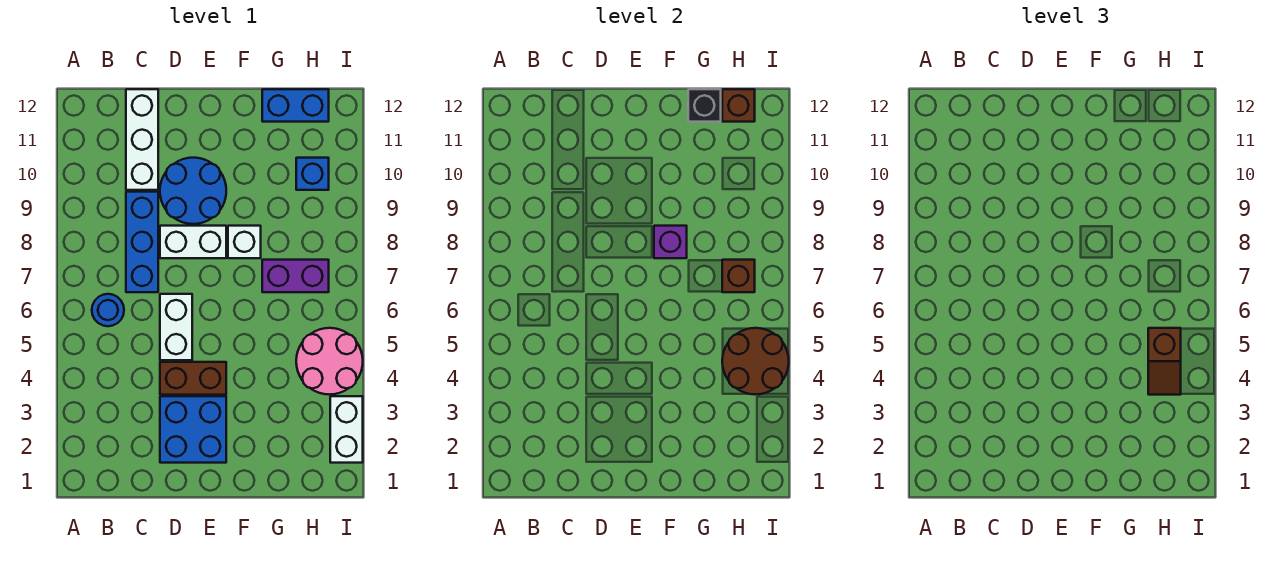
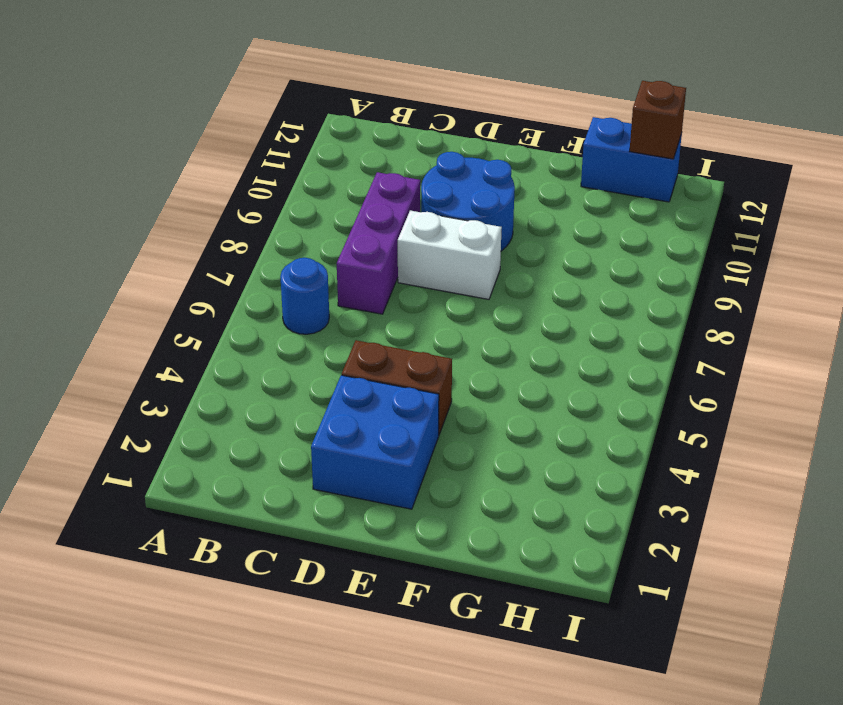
purple brick C7:C9 level 1 -> blue brick C7:C9 level 1
none -> white brick C10:C12 level 1
none -> white brick D5:D6 level 1
none -> white brick F8 level 1

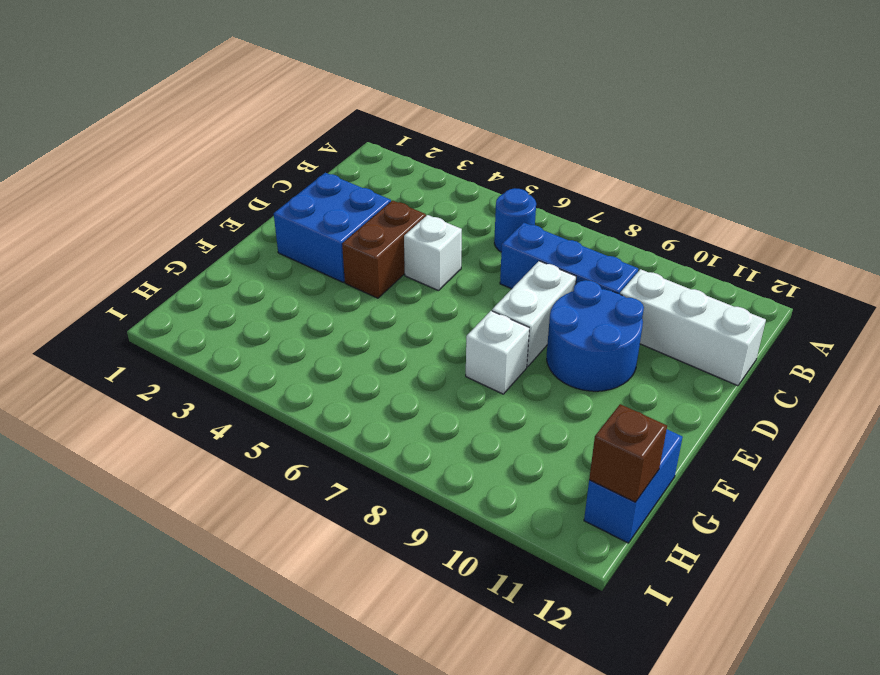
white brick D5 level 1 -> white brick D5:D6 level 1
none -> purple brick G7:H7 level 1
none -> pink round brick H4:I5 level 1
none -> blue brick H10 level 1

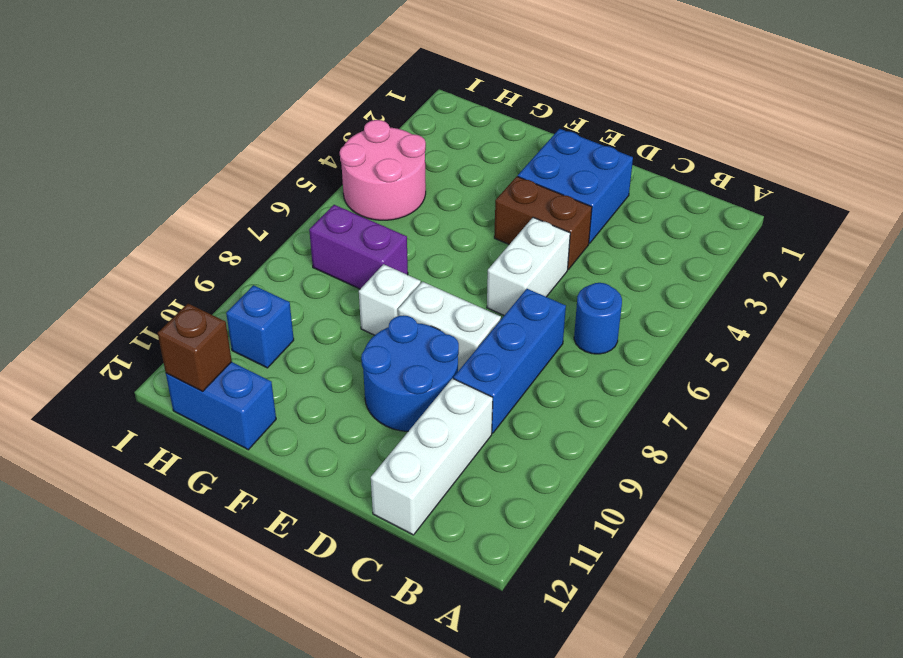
none -> white brick I2:I3 level 1
none -> purple brick F8 level 2
none -> black brick G12 level 2

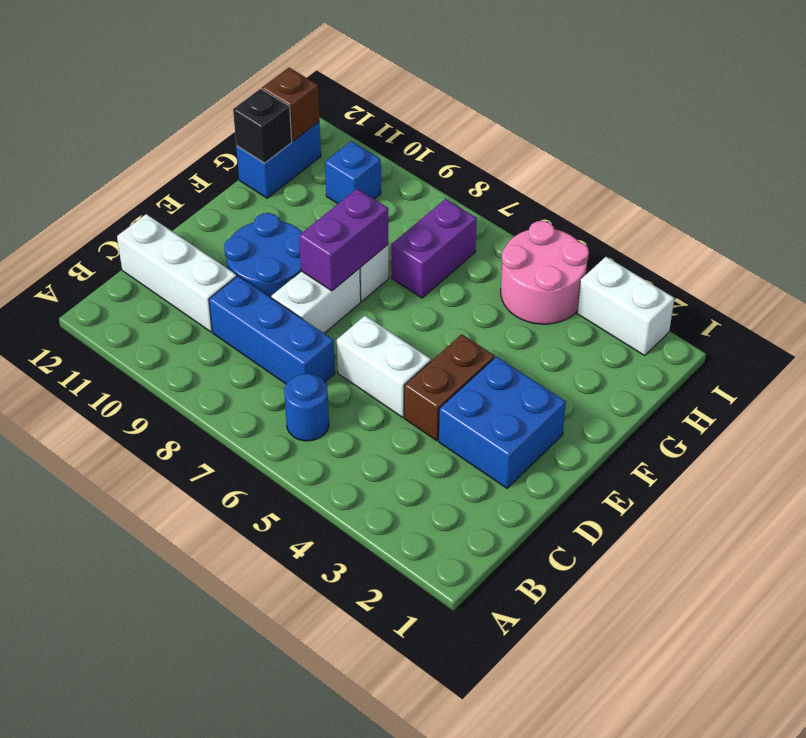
purple brick E8:F8 level 2 -> purple brick F8 level 2
none -> brown round brick H4:I5 level 2
none -> brown brick H7 level 2
none -> brown slope H4:H5 level 3 top 5

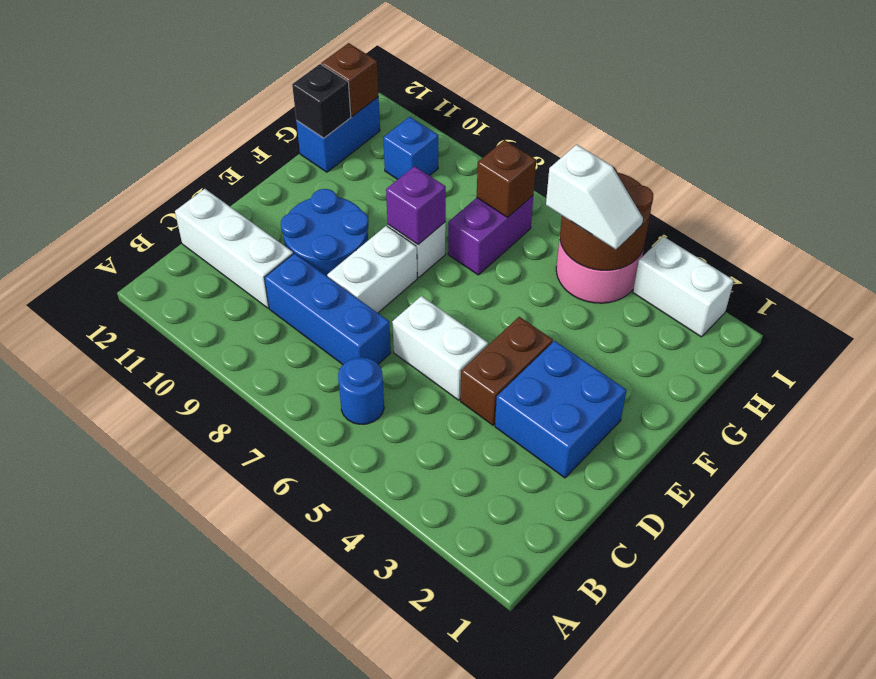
white slope H4:H5 level 3 top 5 -> brown slope H4:H5 level 3 top 5

